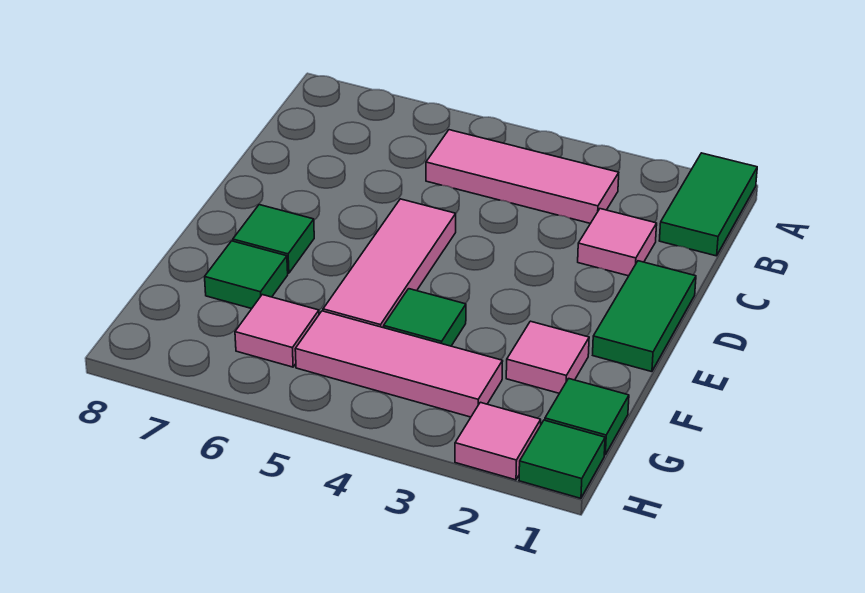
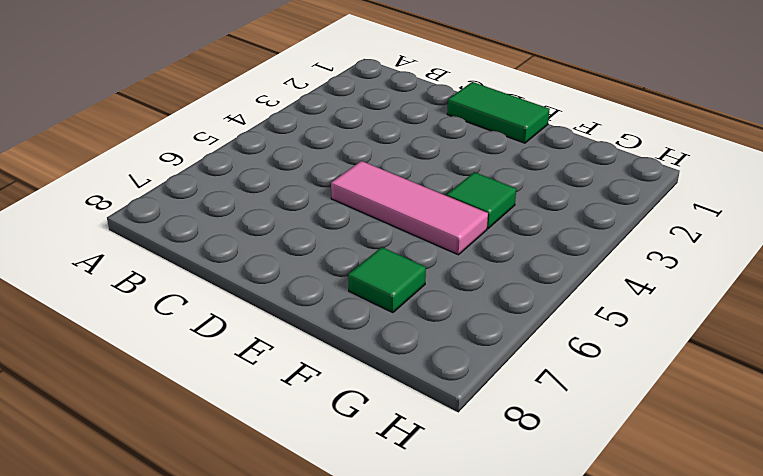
none -> green tile A1:B1 level 1
none -> pink tile B3:B5 level 1
none -> pink tile C2 level 1

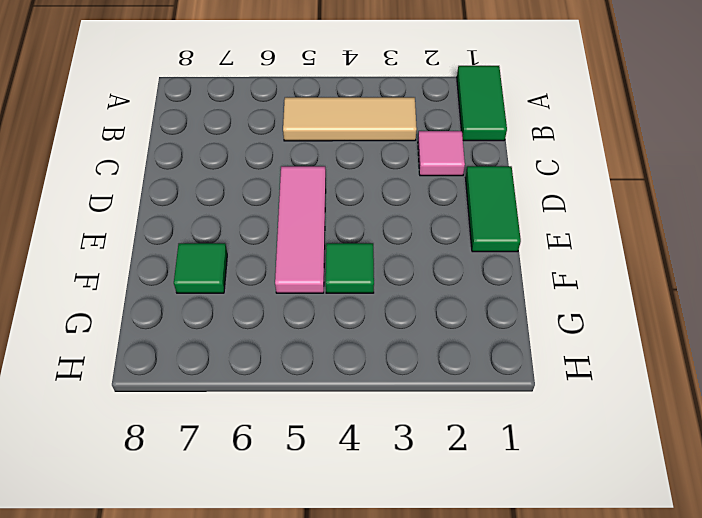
tan tile B3:B5 level 1 -> pink tile B3:B5 level 1
none -> green tile E7 level 1
none -> pink tile F2 level 1
none -> green tile G1 level 1

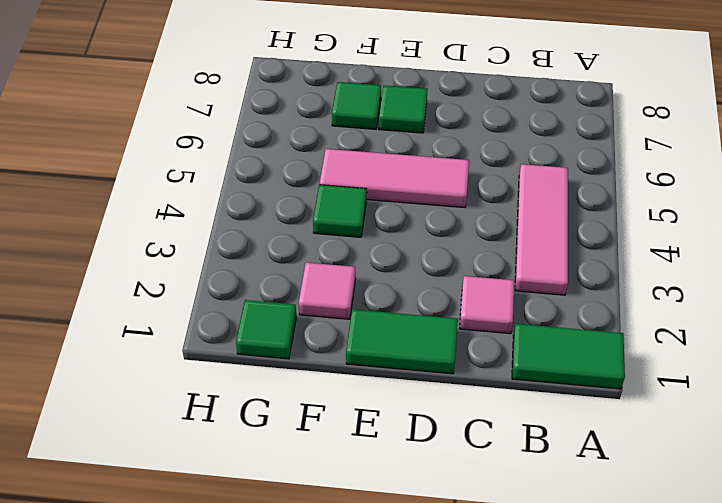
none -> pink tile G3:G5 level 1
none -> pink tile G6 level 1
none -> green tile H1 level 1

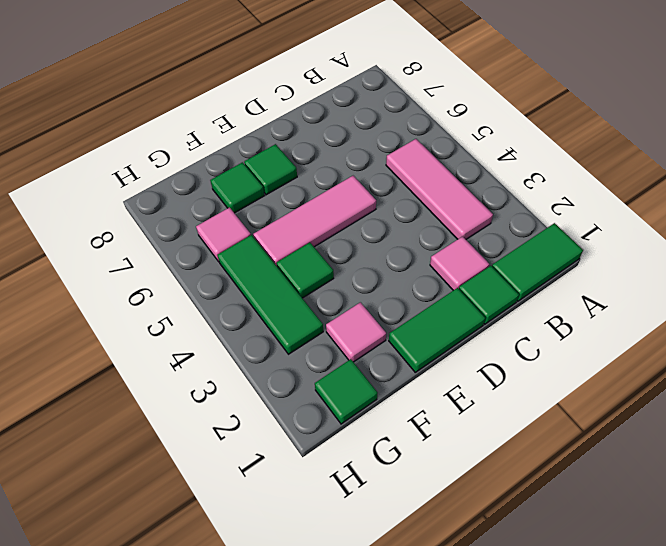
green tile C1 level 1 -> green tile H1 level 1
green tile G3:G5 level 1 -> pink tile G3:G5 level 1
none -> pink tile H2 level 1

